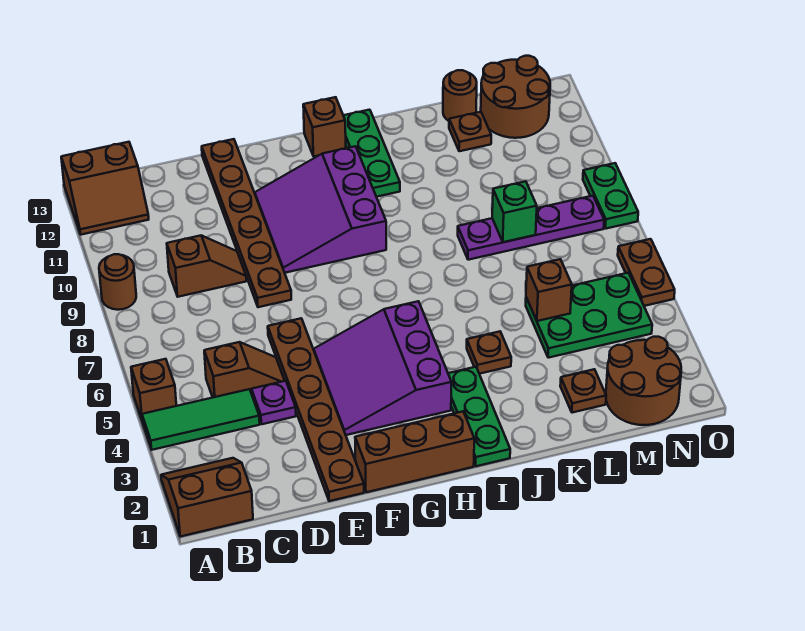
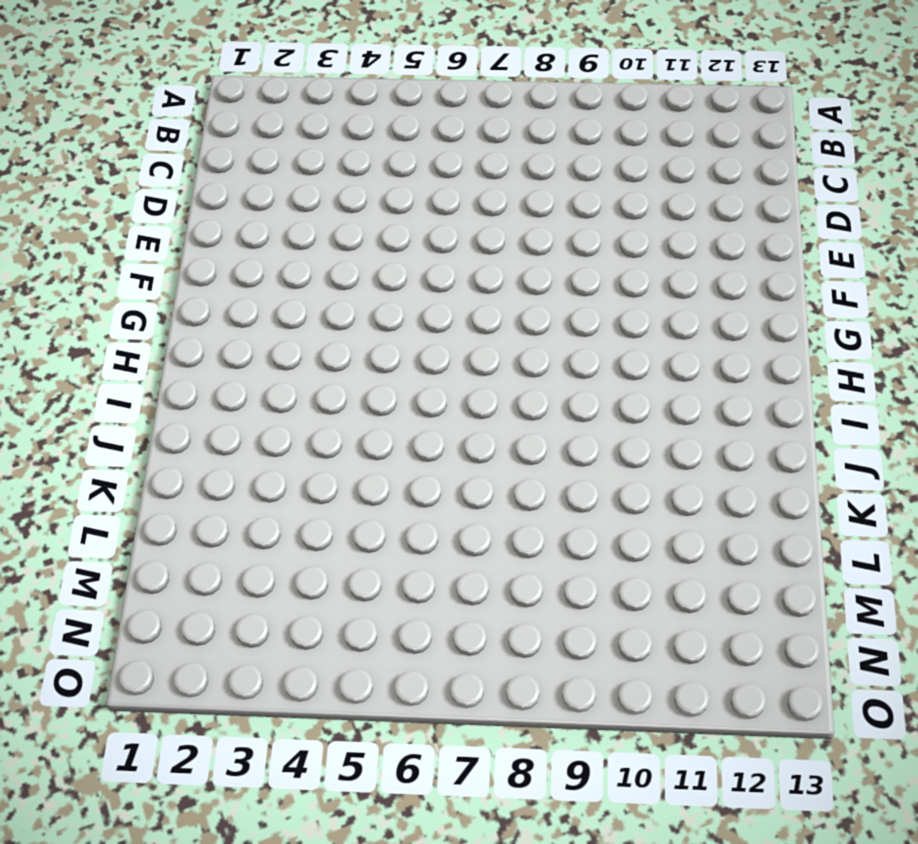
none -> brown slope A1:B2 level 1 top 1
none -> green tile A4:C4 level 1
none -> brown brick A5 level 1

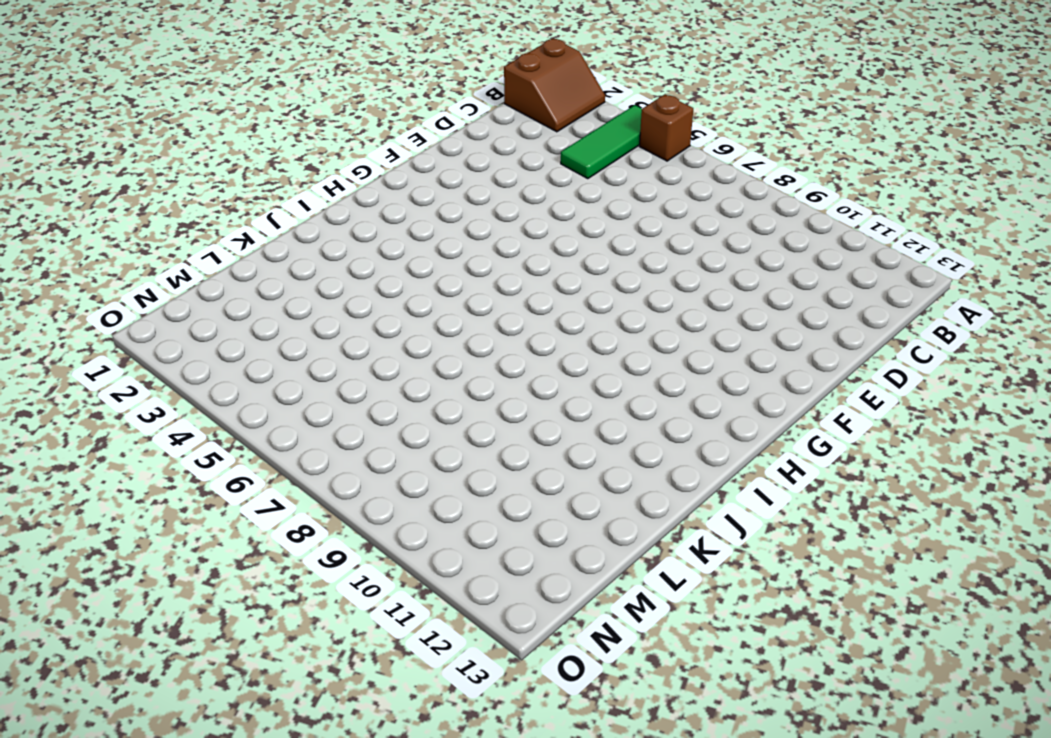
none -> brown round brick A9 level 1
none -> brown slope A12:B13 level 1 top 13
none -> brown slope C5:D5 level 1 top C

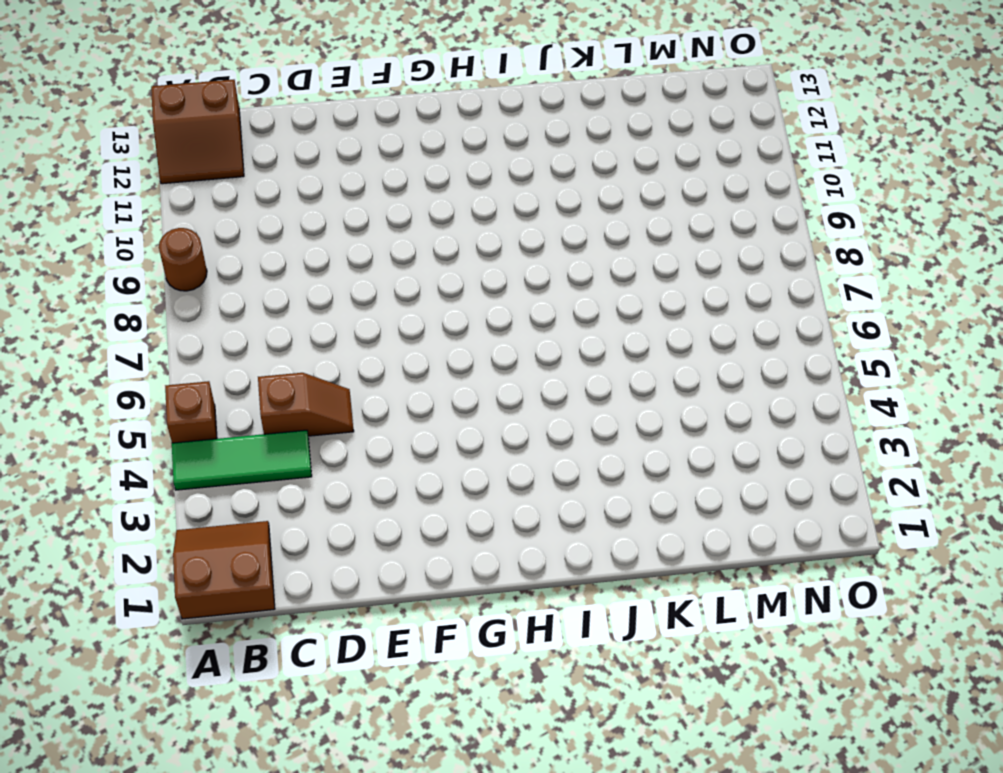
none -> brown slope C9:D9 level 1 top C
none -> purple plate D4 level 1
none -> brown plate E1:E6 level 1

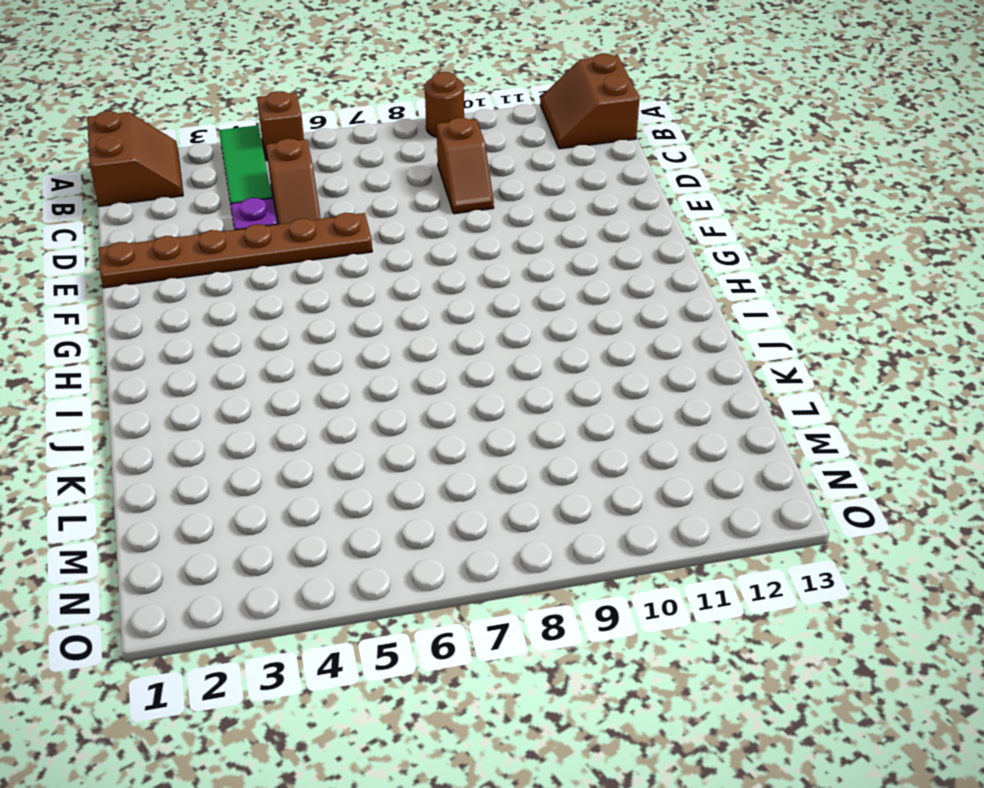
none -> brown plate E8:E13 level 1
none -> brown brick F1:H1 level 1
none -> purple slope F3:H5 level 1 top H

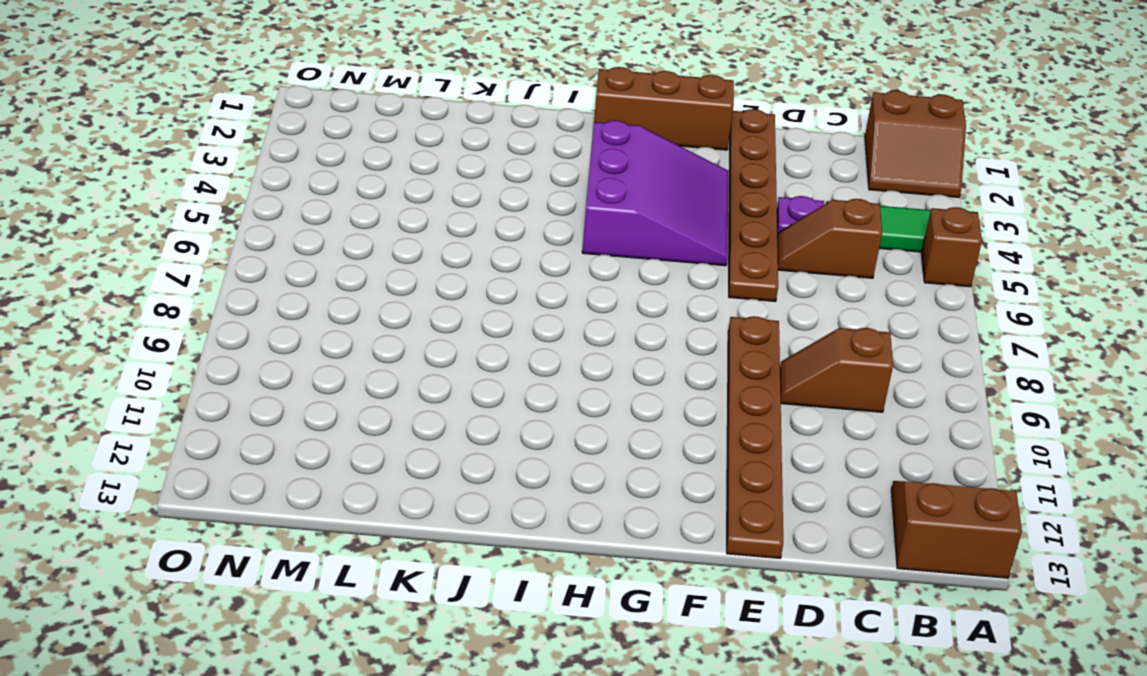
none -> brown round brick A9 level 1
none -> purple slope F9:H11 level 1 top H
none -> brown brick H13 level 1

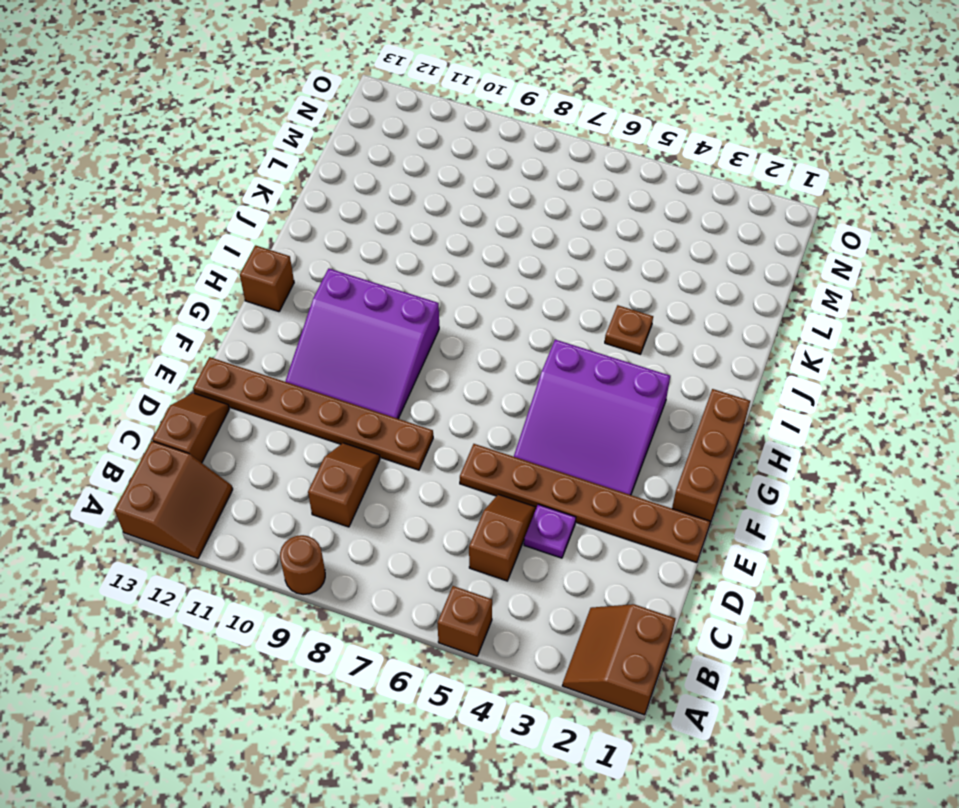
brown slope C13:D13 level 1 top C -> none
none -> green tile A4:C4 level 1
none -> green plate I1:I3 level 1
none -> green plate I11:I13 level 1

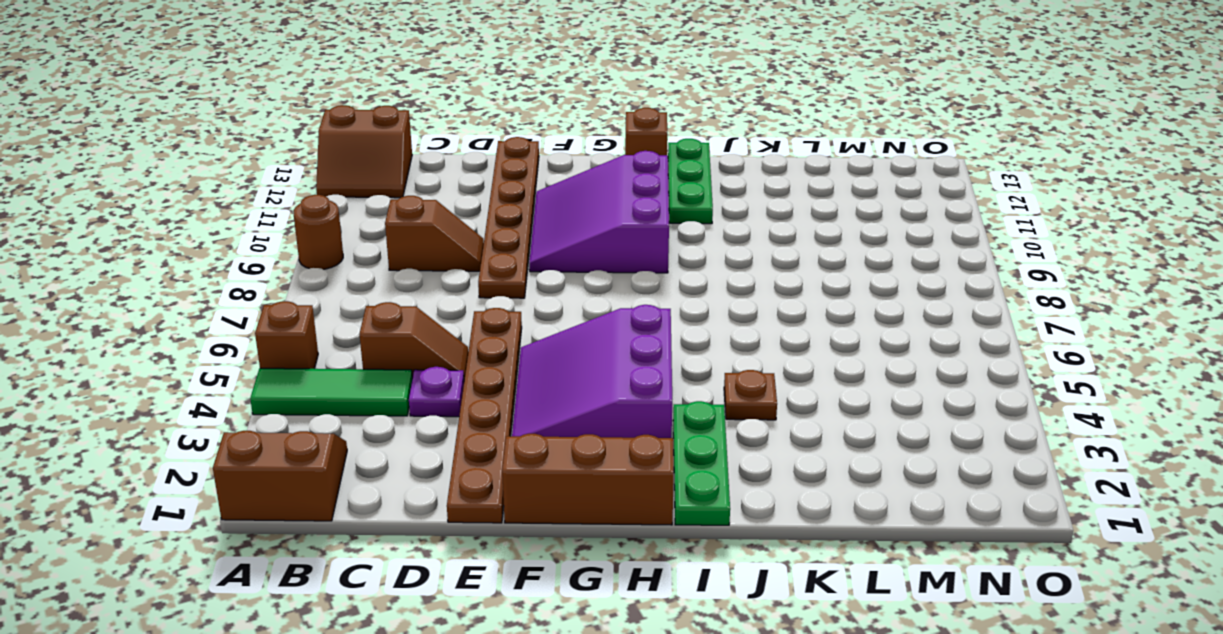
none -> purple plate K8:N8 level 1
none -> brown plate L2 level 1
none -> green plate L4:N5 level 1

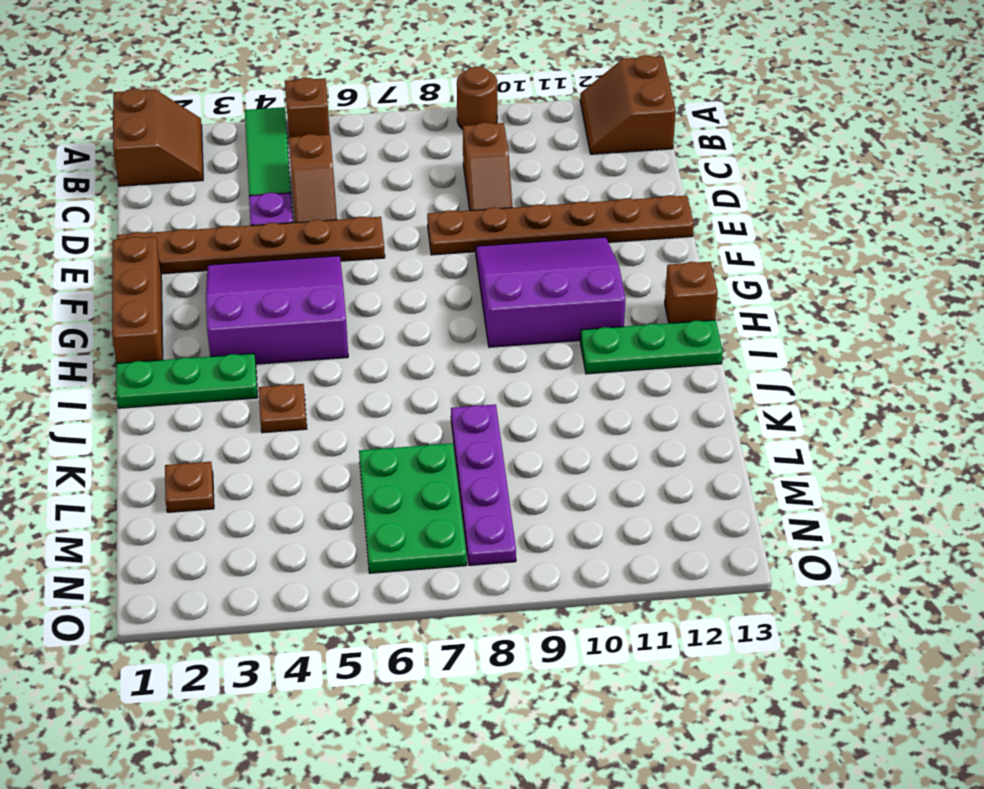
green plate L6:N7 level 1 -> green plate L4:N5 level 1
none -> brown plate L12 level 1
none -> brown round brick L13 level 1
none -> brown round brick M1:N2 level 1

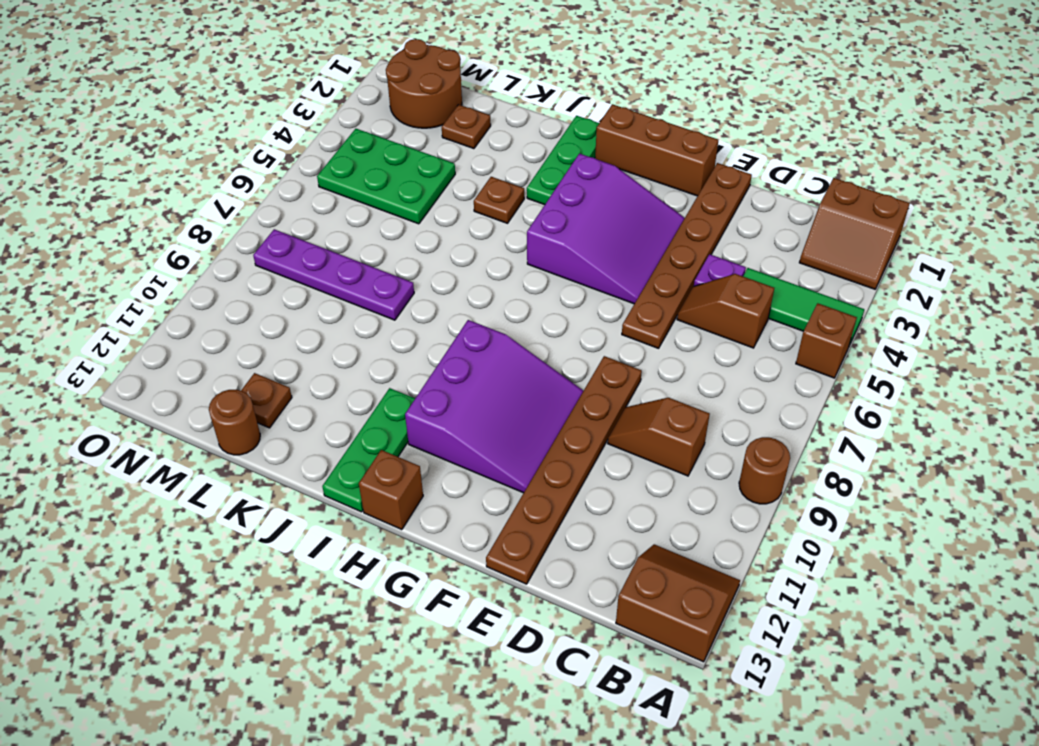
none -> brown round brick M12:N13 level 1
none -> brown plate O5:O6 level 1
none -> green plate O8:O9 level 1

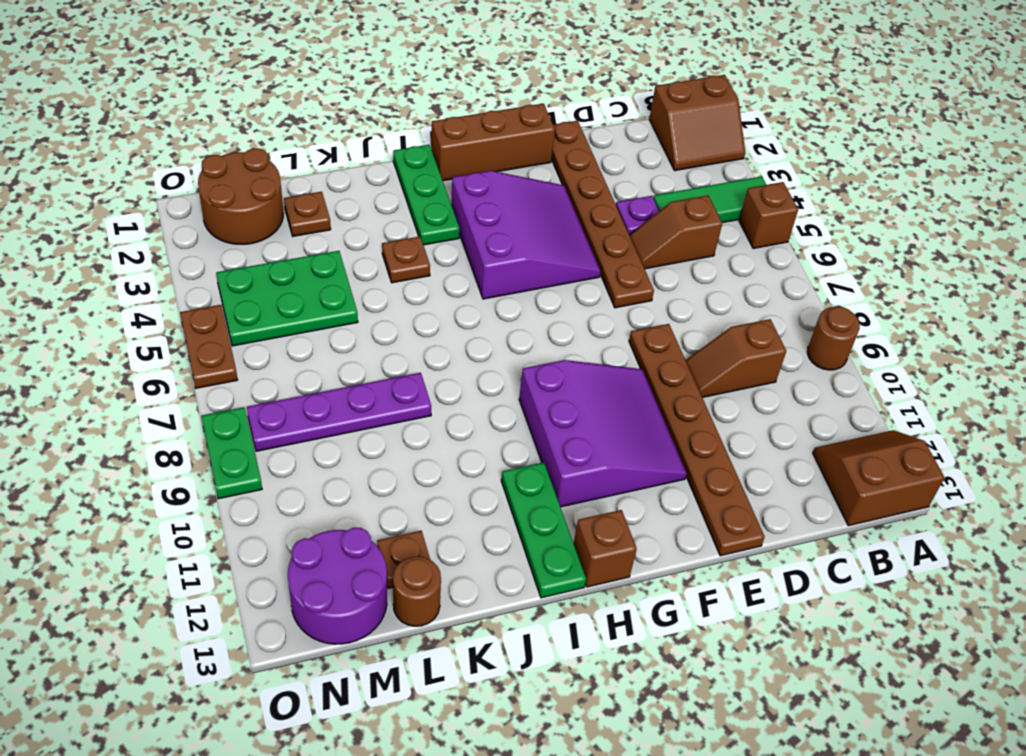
purple round brick M12:N13 level 1 -> brown round brick M12:N13 level 1
none -> brown brick L5 level 2
none -> green brick L8 level 2

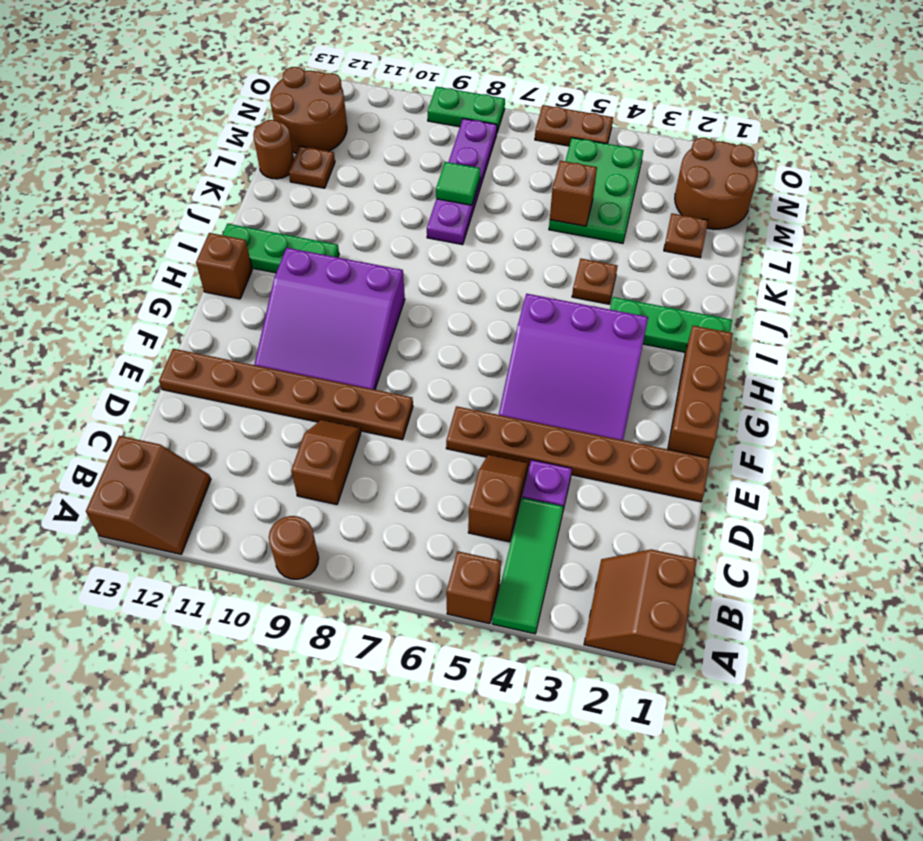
green tile L8 level 2 -> green brick L8 level 2

